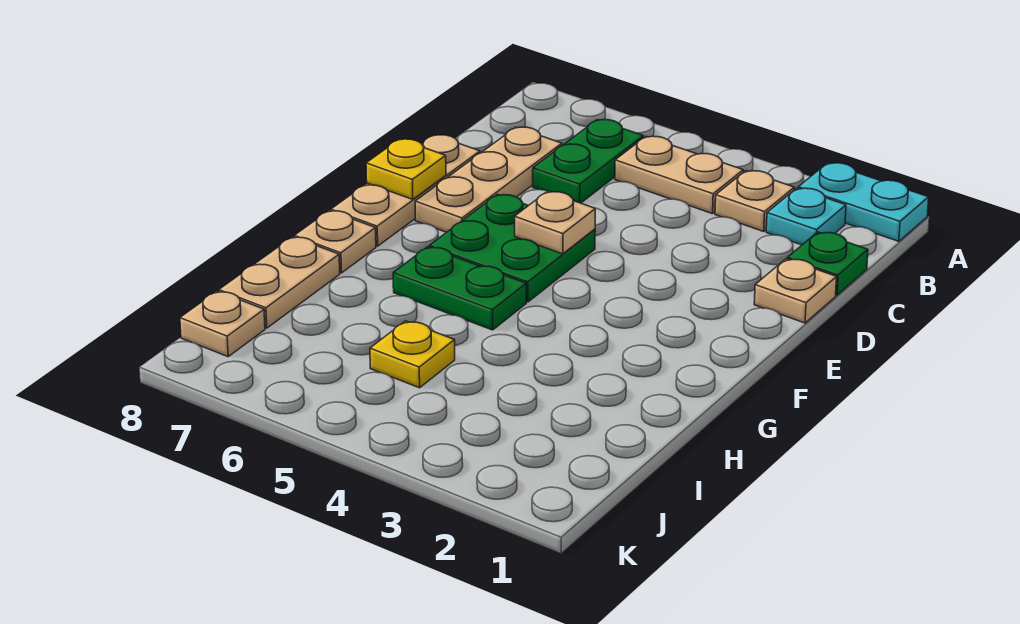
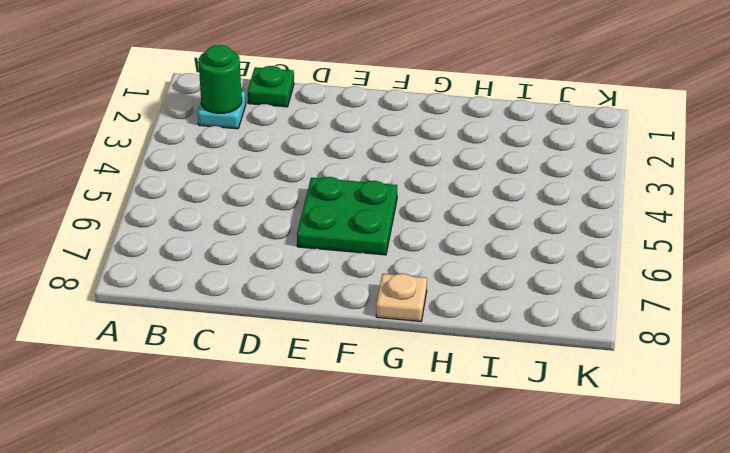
green round brick B2 level 2 -> none
none -> cyan plate A1:A2 level 1
none -> tan plate B3 level 1
none -> tan plate B4:B5 level 1

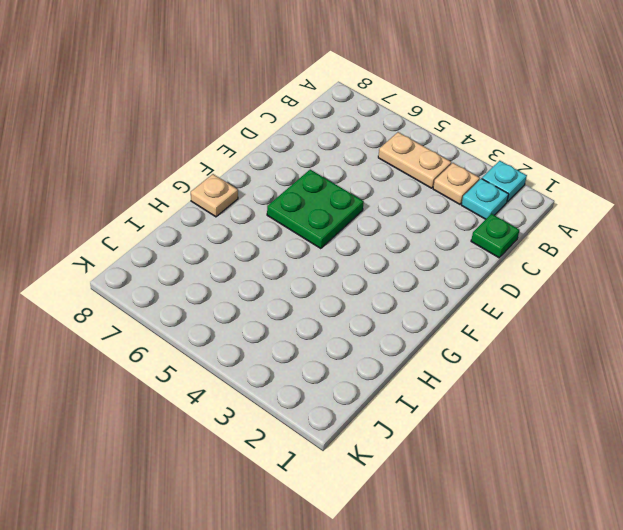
cyan plate A2 level 1 -> cyan plate A1:A2 level 1
none -> green plate B6:C6 level 1
none -> tan plate C7:E7 level 1
none -> tan plate D1 level 1

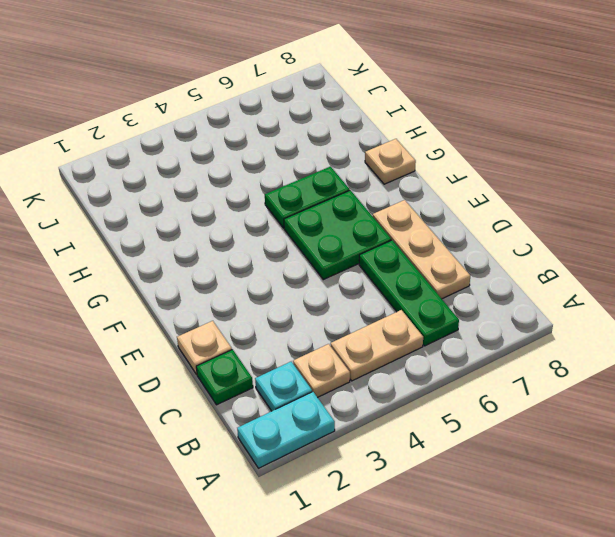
green plate B6:D6 level 1 -> green plate B6:C6 level 1
none -> tan plate D8:F8 level 1
none -> tan plate H8:I8 level 1
none -> yellow plate I5 level 1

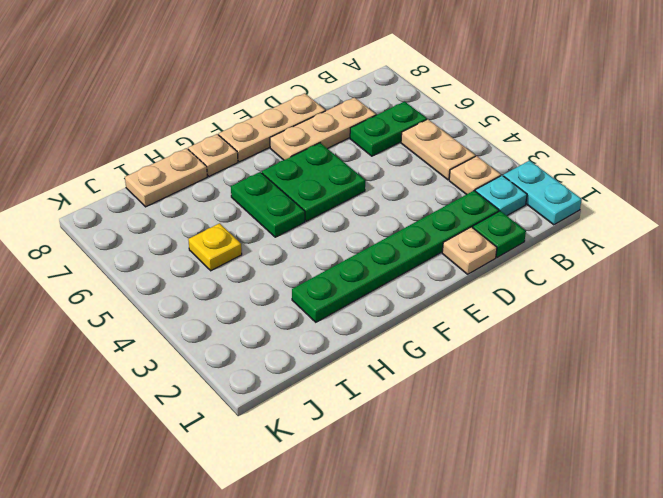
green plate C2:H2 level 1 -> none
none -> tan plate J8 level 1
none -> tan plate E5 level 2
none -> yellow plate E8 level 2

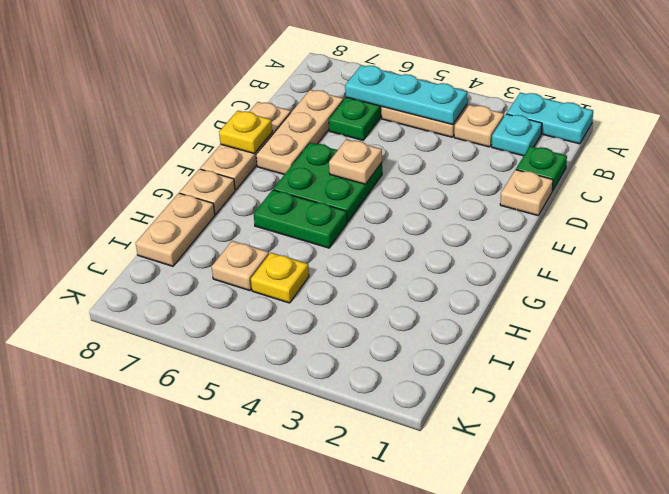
cyan plate B4:B6 level 2 -> none
tan plate I6 level 1 -> tan plate J8 level 1

